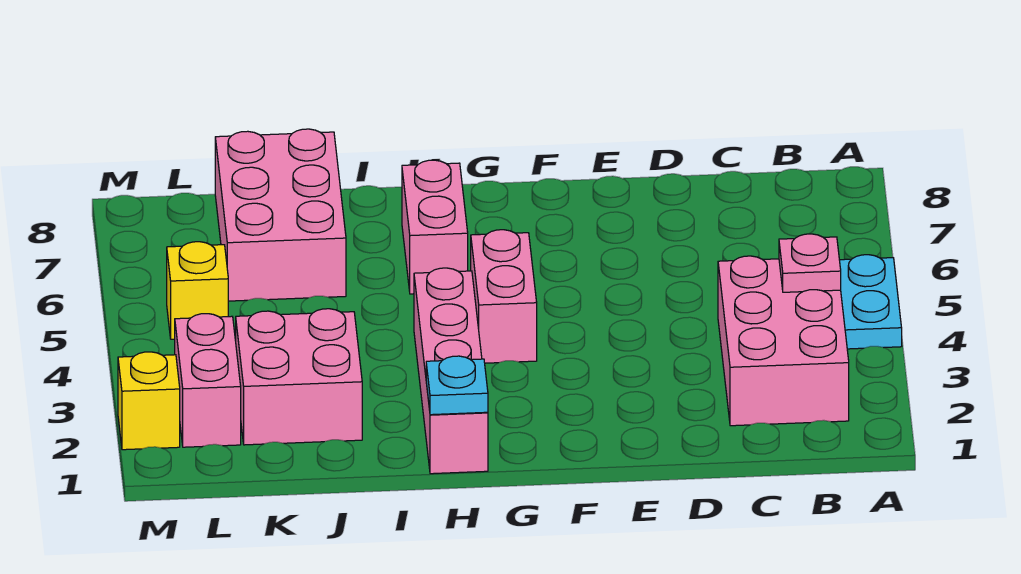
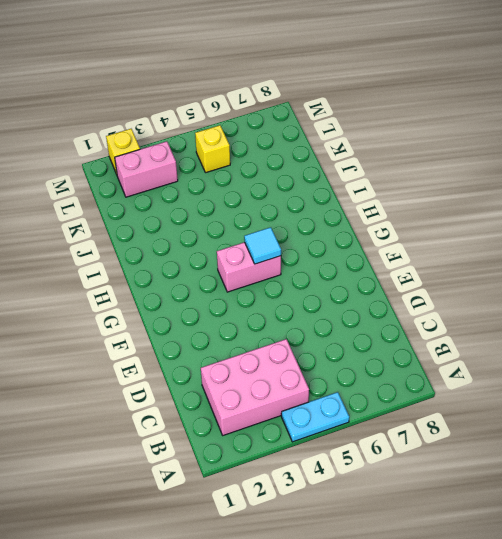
cyan tile G5 level 2 -> none
none -> pink brick H1:H4 level 1
none -> pink brick H6:H7 level 1
none -> pink brick J2:K3 level 1

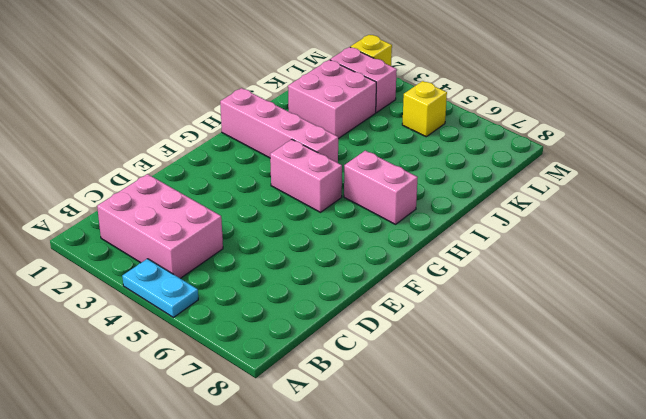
none -> pink brick J6:K8 level 1
none -> pink plate B4 level 2
none -> cyan plate H1 level 2

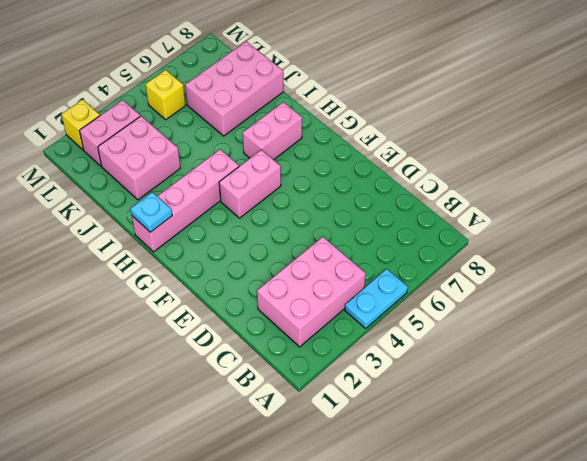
none -> pink plate B4 level 2

